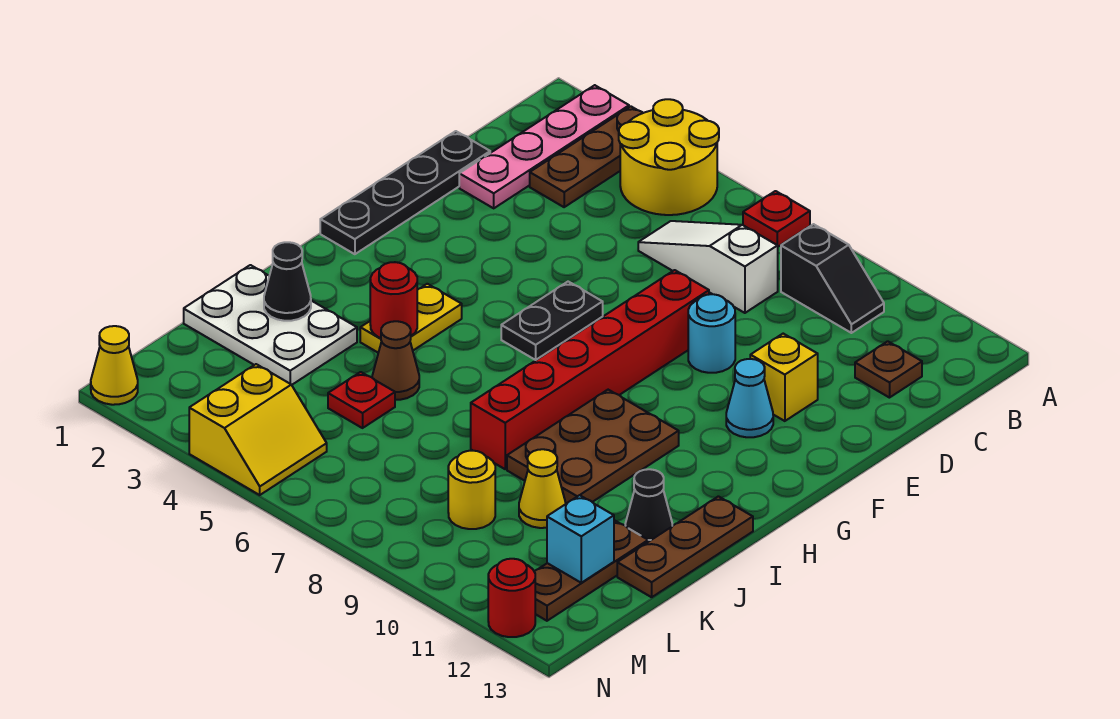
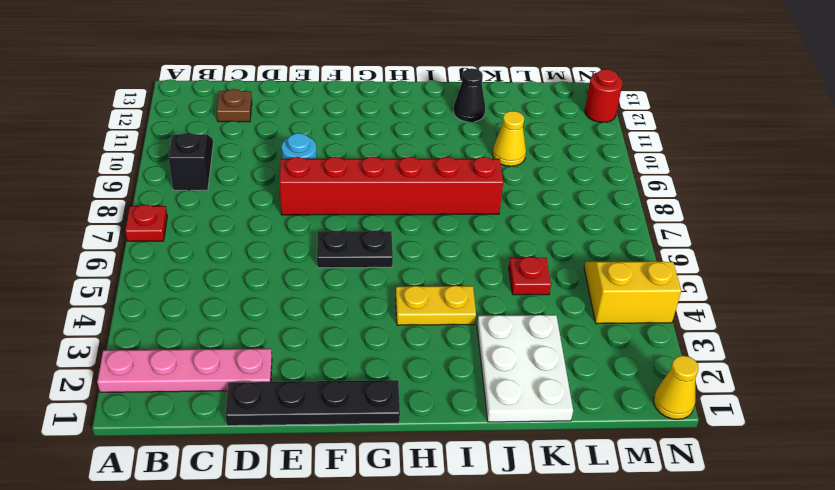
none -> brown plate A3:C3 level 1
none -> yellow round brick A4:B5 level 1
none -> white slope C6:C8 level 1 top 8

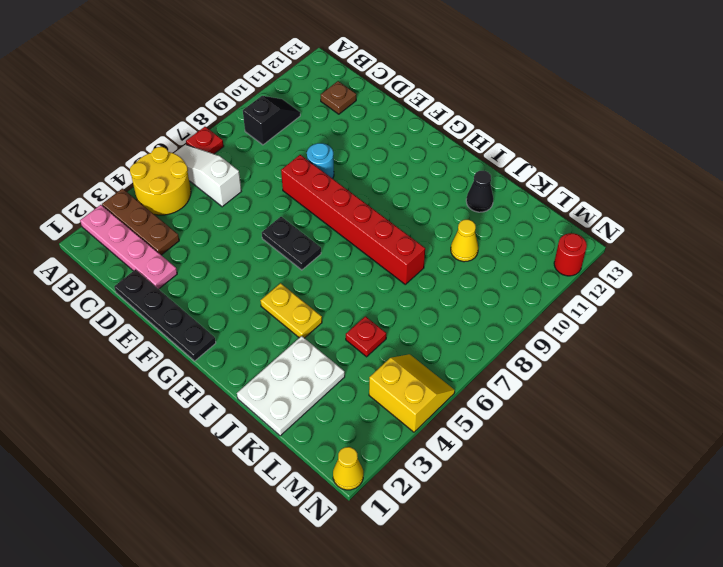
white slope A6:C6 level 1 top C -> white slope C6:C8 level 1 top 8
none -> yellow brick E11 level 1
none -> cyan cone F11 level 1
none -> brown plate H9:J10 level 1

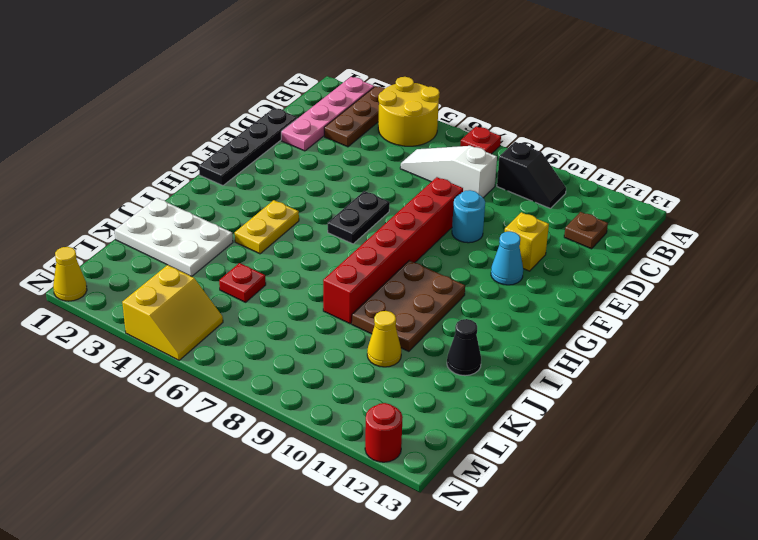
none -> brown plate I13:K13 level 1
none -> brown cone J5 level 1
none -> brown plate K12:M12 level 1

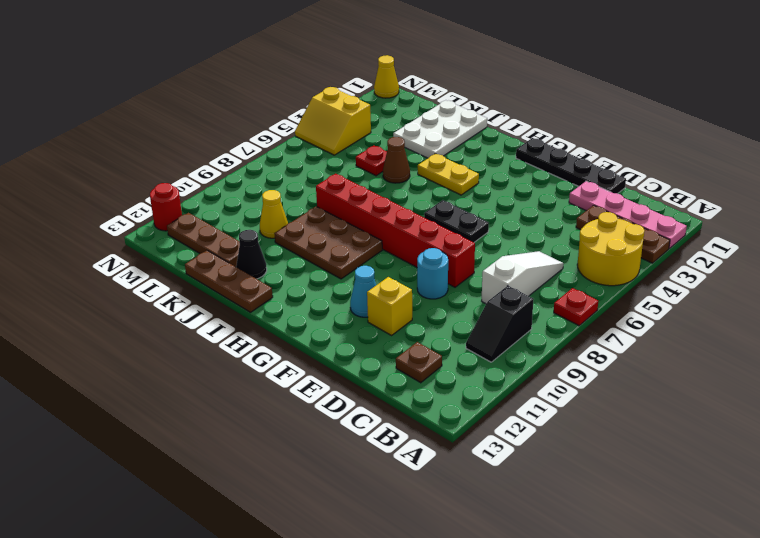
none -> yellow round brick L9 level 1
none -> red round brick I4 level 2
none -> black cone J2 level 2

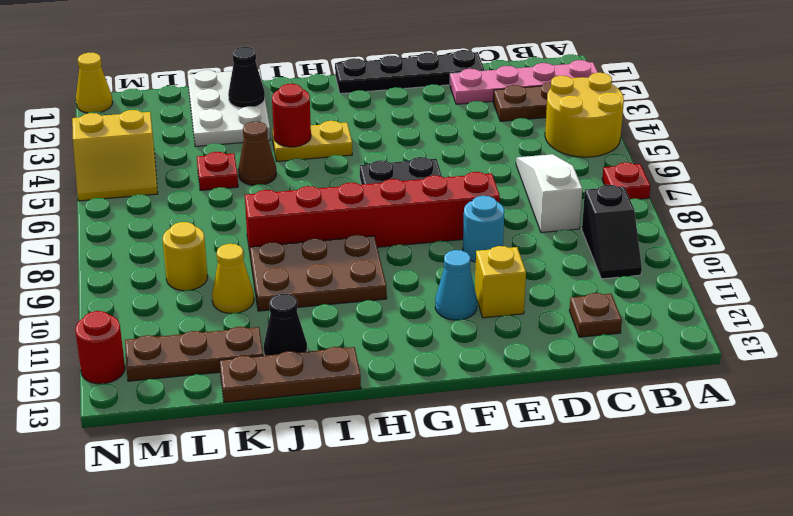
none -> cyan brick L12 level 2

